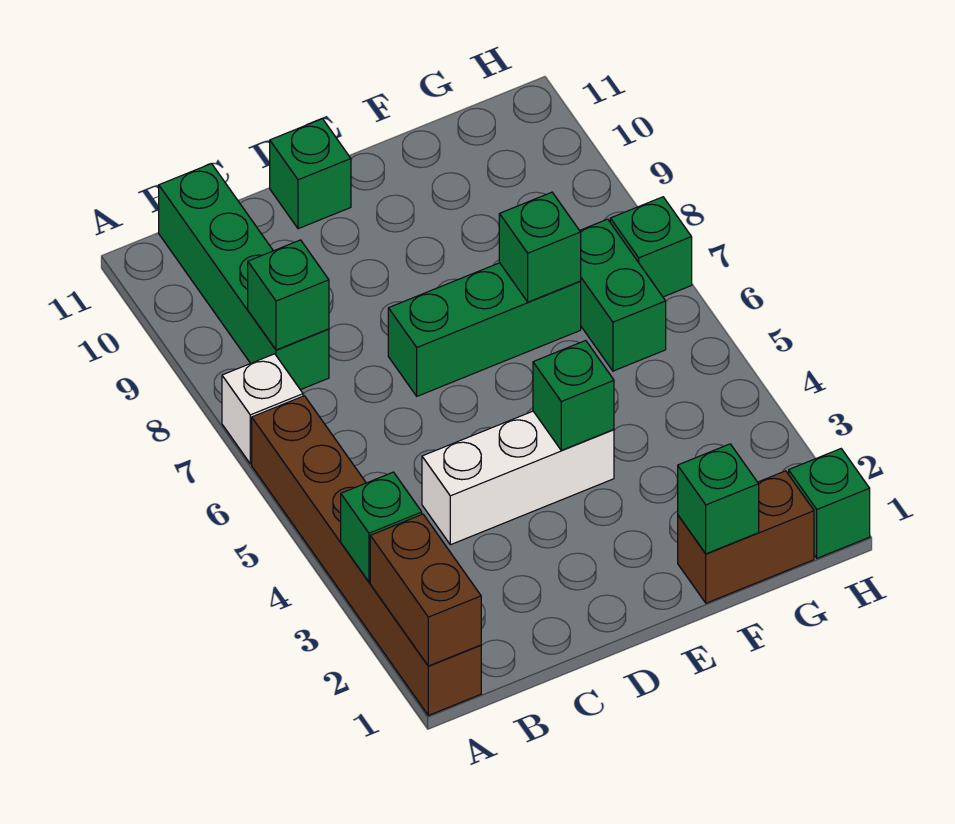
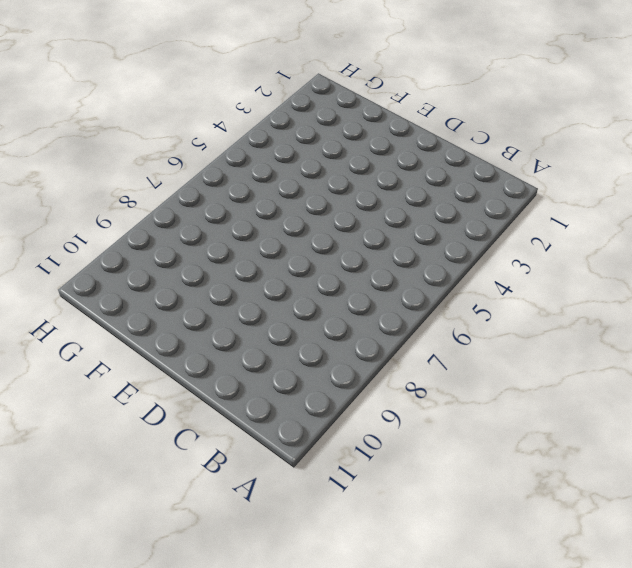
none -> brown brick A1:A6 level 1
none -> white brick A7 level 1
none -> green brick B8:B11 level 1

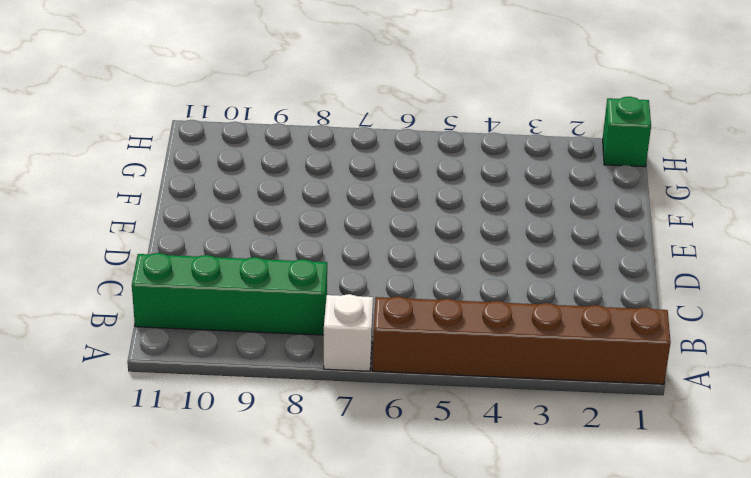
none -> white brick C4:E4 level 1
none -> green brick D7:F7 level 1
none -> green brick D11 level 1

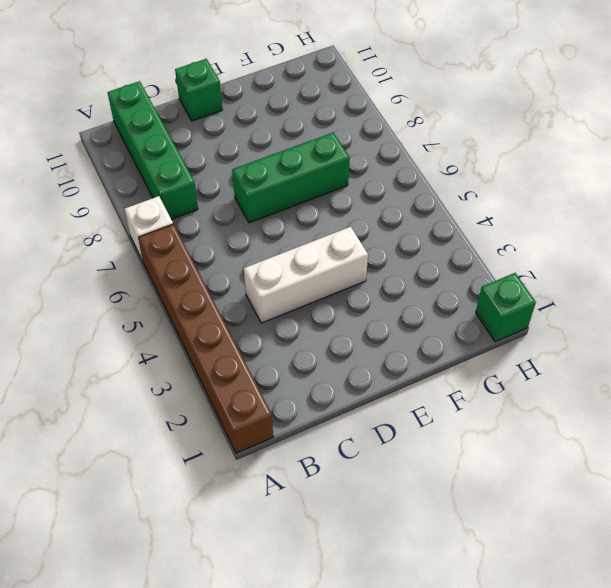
none -> brown brick F1:G1 level 1
none -> green brick G6:G7 level 1
none -> green brick H7 level 1

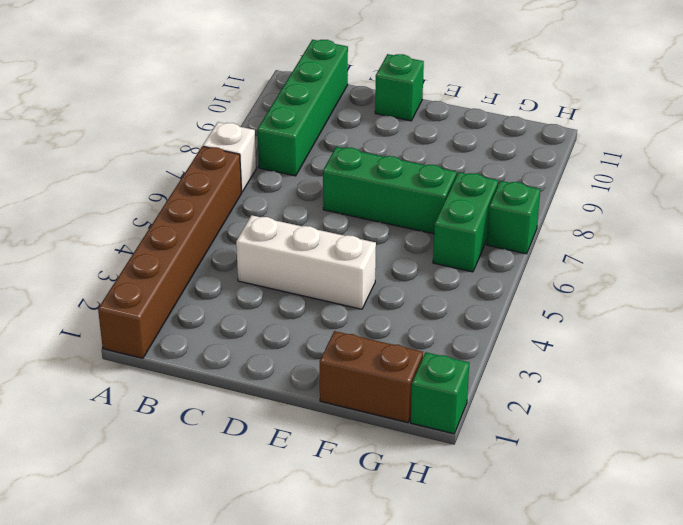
none -> brown brick A1:A2 level 2
none -> green brick A3 level 2
none -> green brick B8 level 2

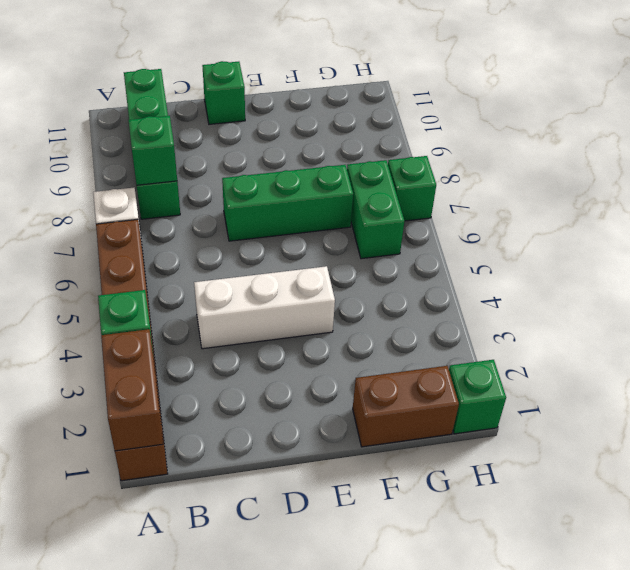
none -> green brick E4 level 2
none -> green brick F1 level 2
none -> green brick F7 level 2

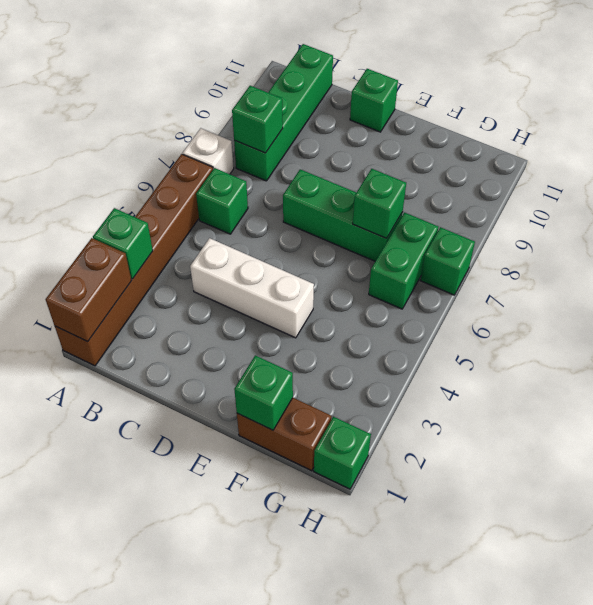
green brick B6 level 1 -> green brick E4 level 2

